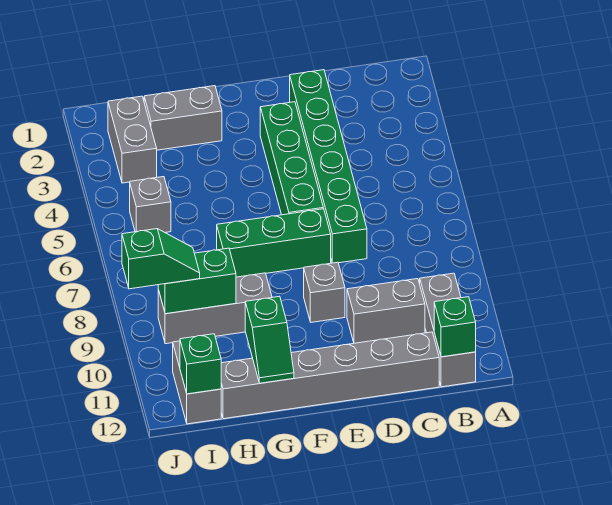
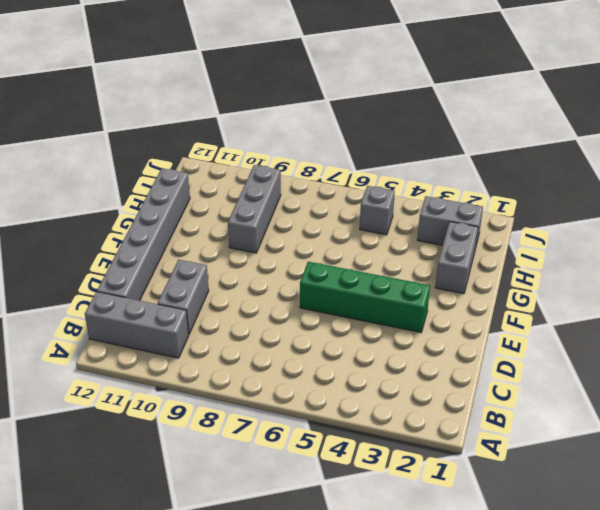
none -> green brick D2:D7 level 1
none -> green brick E7:G7 level 1
none -> grey brick E9 level 1

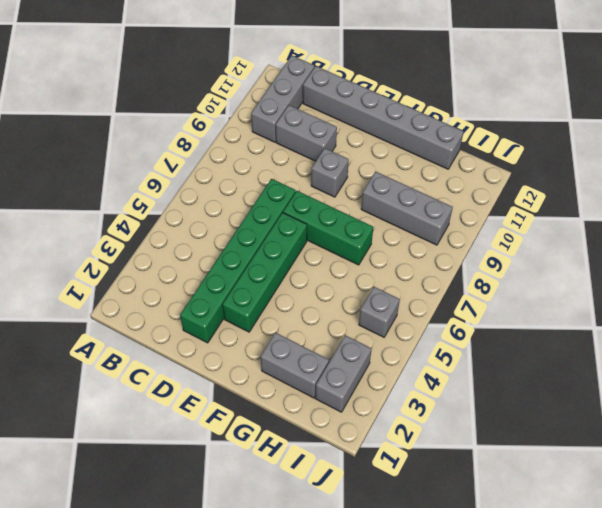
none -> grey brick I11:I12 level 1
none -> green brick B12 level 2
none -> green slope G11:G12 level 2 top 11

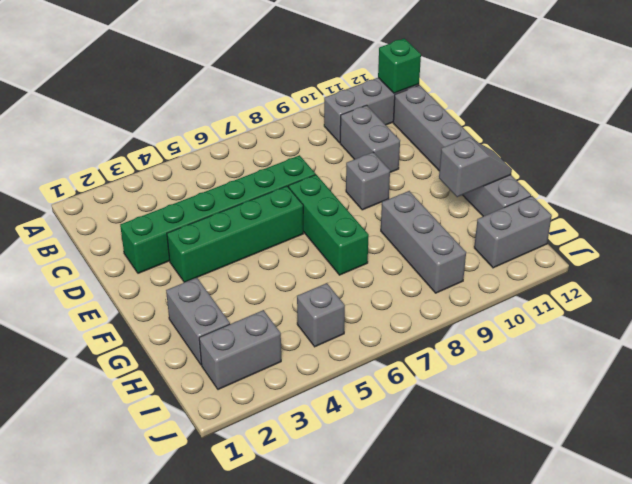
grey slope G11:G12 level 2 top 11 -> green slope G11:G12 level 2 top 11
none -> green brick H9:I9 level 2
none -> green brick I12 level 2
none -> green slope I9:J9 level 3 top J

